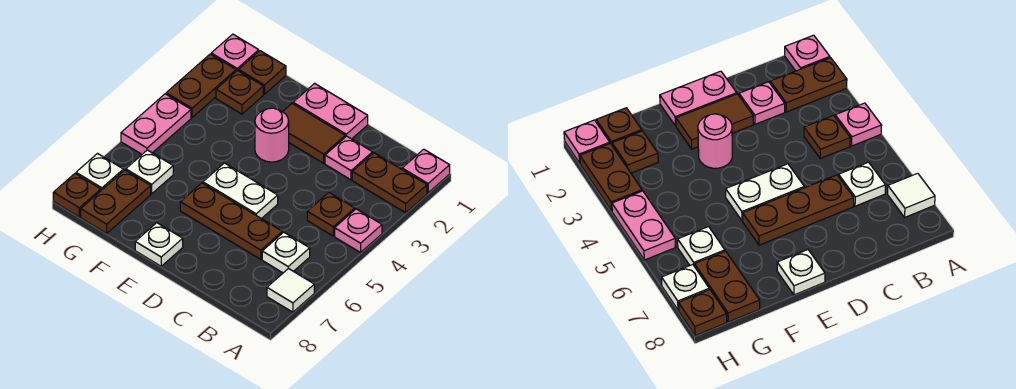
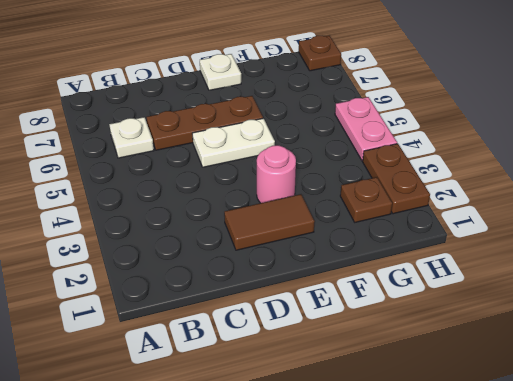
none -> pink plate A1 level 1
none -> brown plate A2:B2 level 1
none -> pink plate A4 level 1

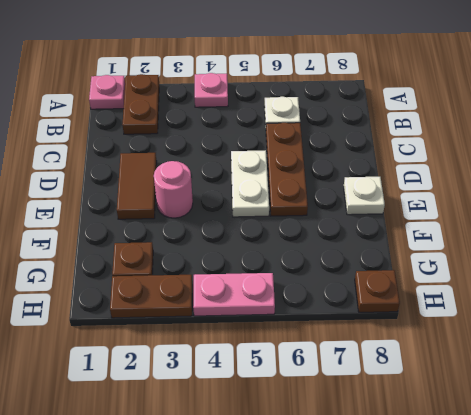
none -> white tile A7 level 1
none -> brown plate B4 level 1
none -> pink plate C2 level 1

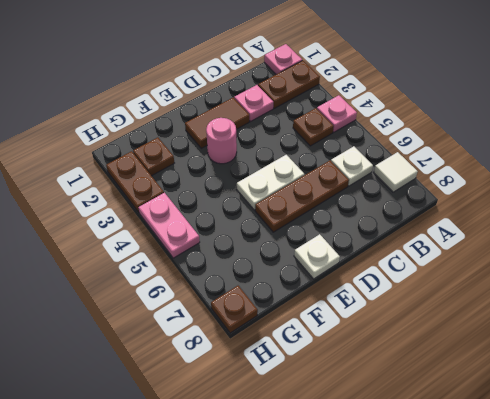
none -> pink plate D1:E1 level 1
none -> brown plate G1 level 1
none -> white plate G6 level 1

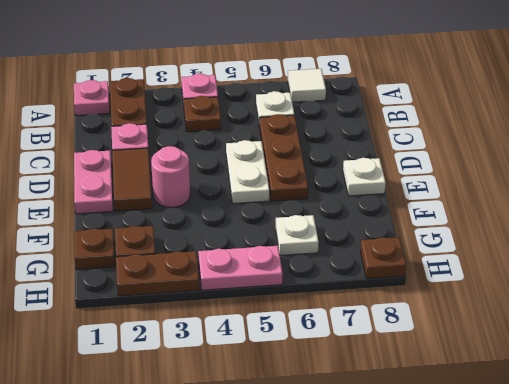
none -> brown plate G7:G8 level 1
none -> pink plate H1 level 1
none -> white plate H7 level 1

